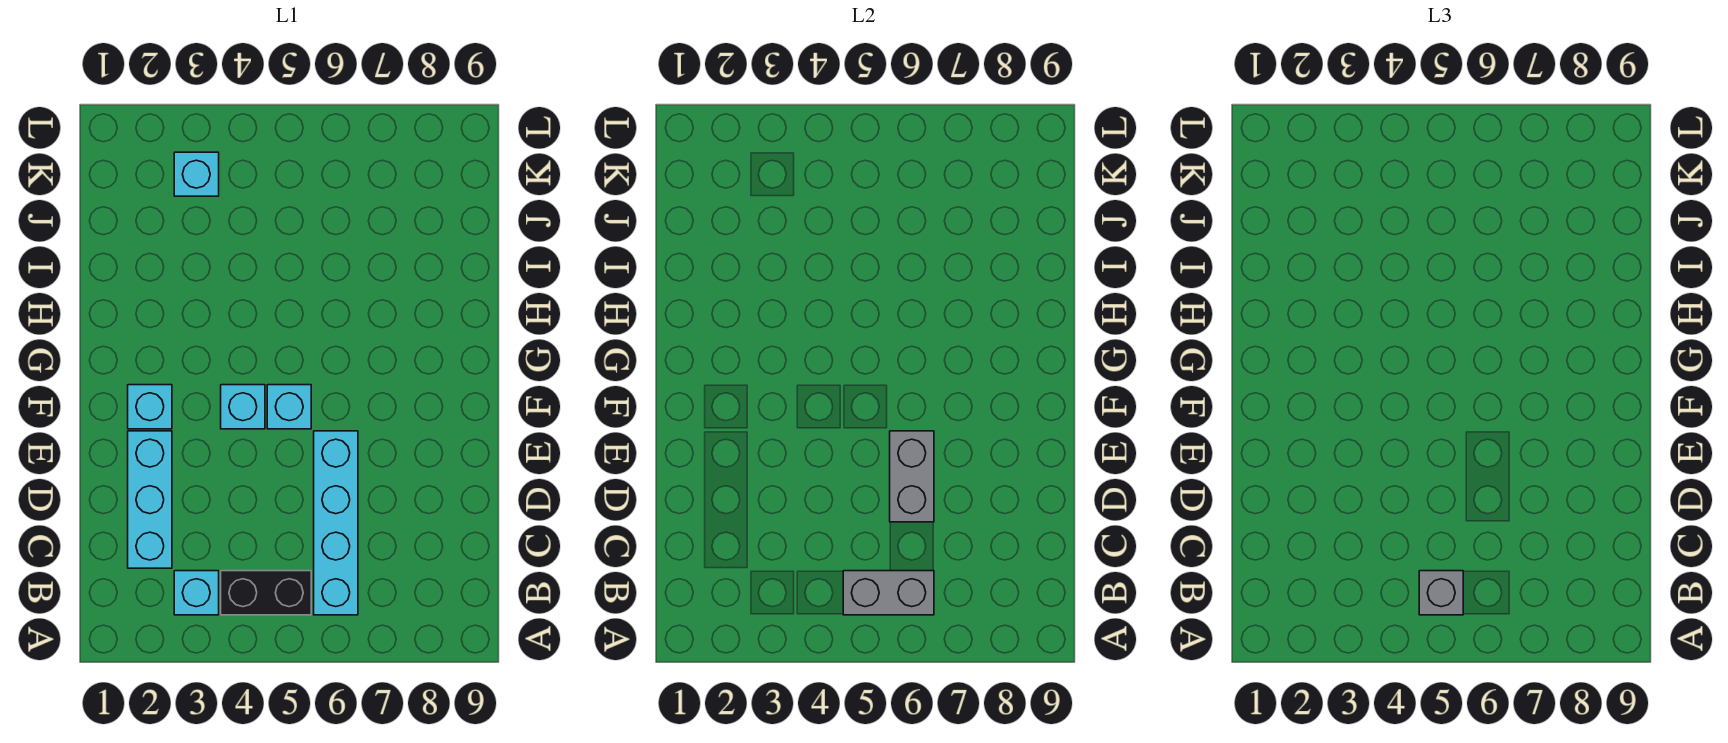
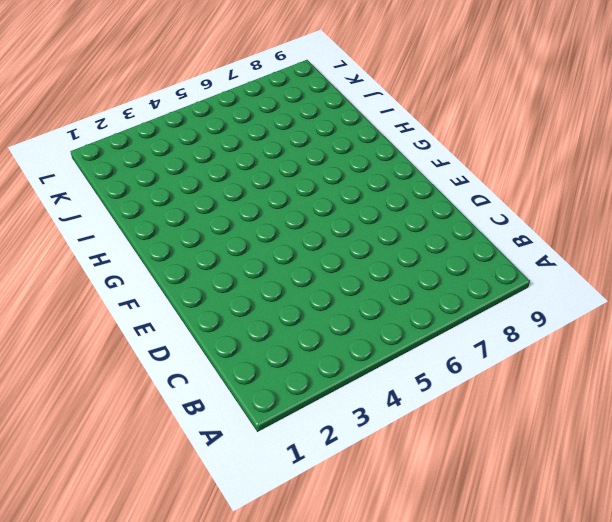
none -> cyan brick B3 level 1
none -> black brick B4:B5 level 1

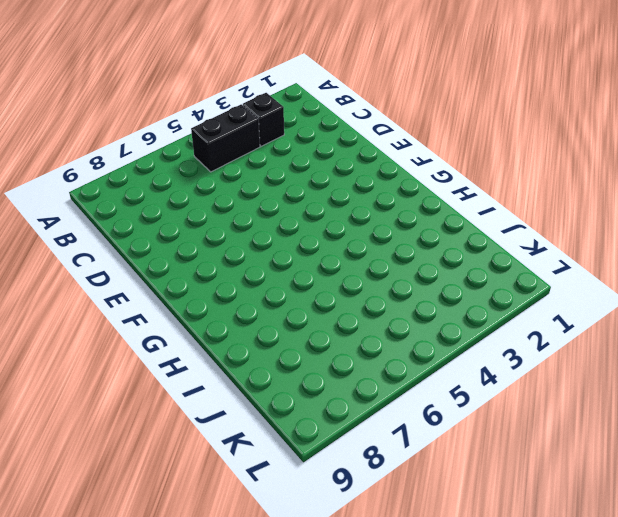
black brick B3 level 1 -> cyan brick B3 level 1
none -> cyan brick B6:E6 level 1
none -> cyan brick C2:E2 level 1

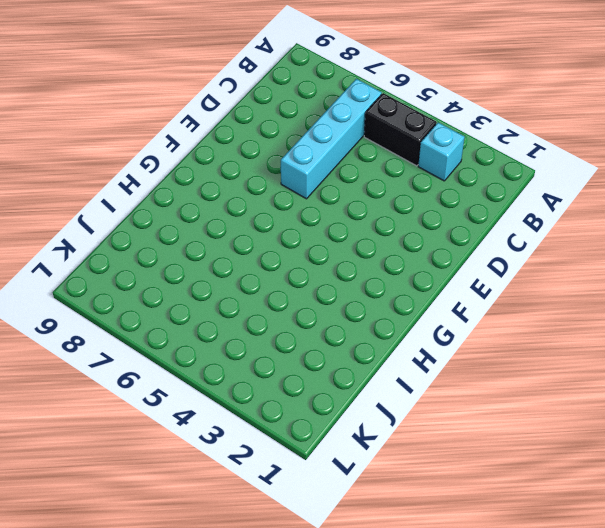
none -> cyan brick C2:E2 level 1
none -> cyan brick F2 level 1

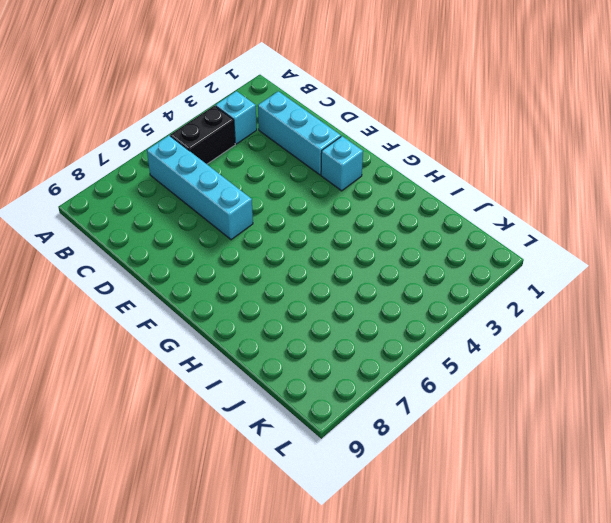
none -> cyan brick F4 level 1
none -> cyan brick F5 level 1

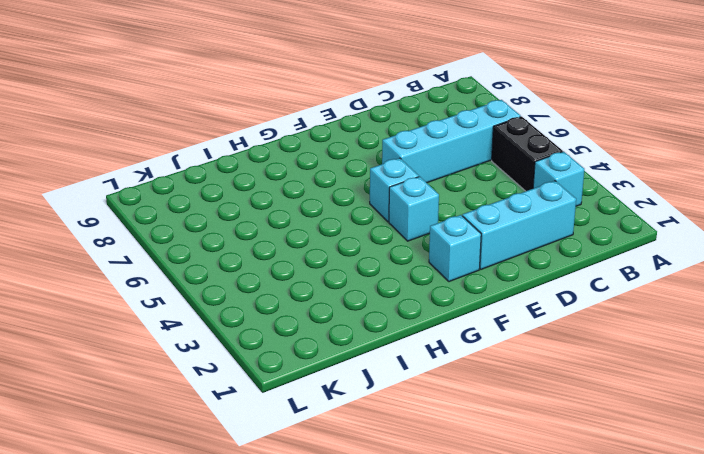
none -> cyan brick K3 level 1
none -> grey brick B5:B6 level 2

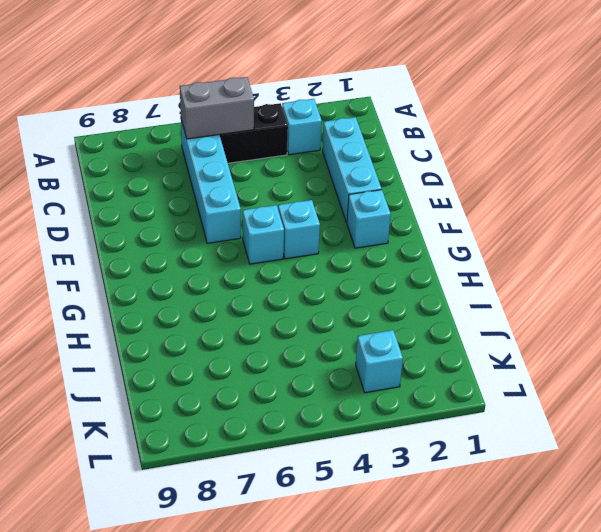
none -> grey brick D6:E6 level 2
none -> grey brick B5 level 3

